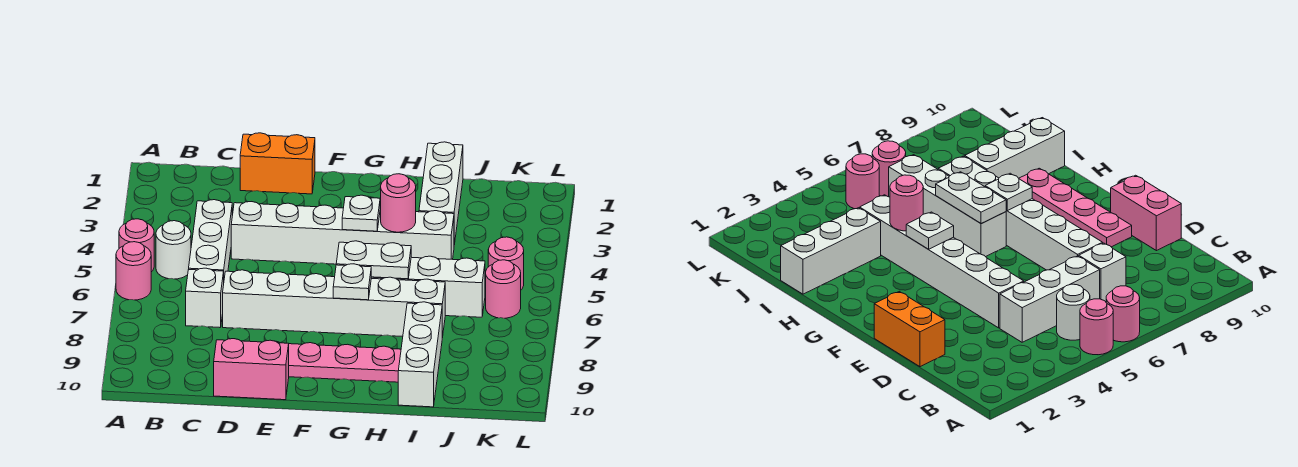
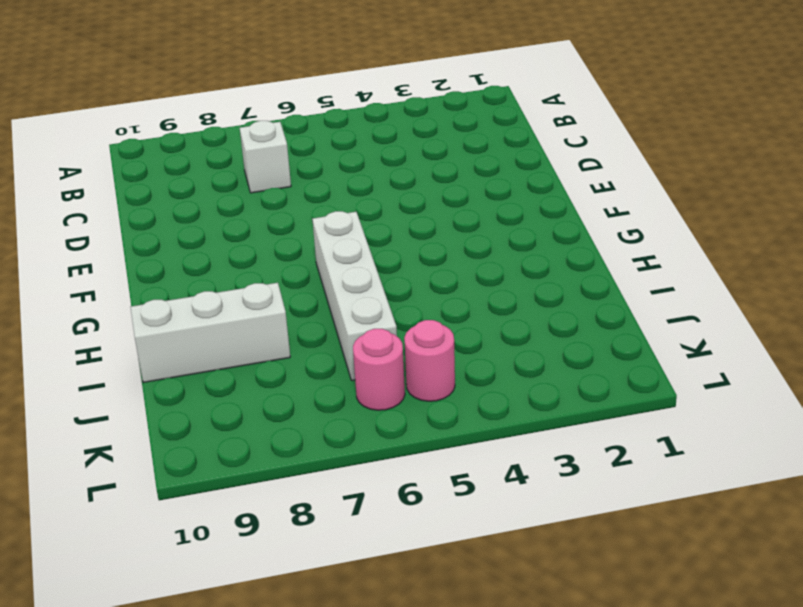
none -> pink round brick A5 level 1
none -> pink round brick A6 level 1
none -> white round brick B5 level 1

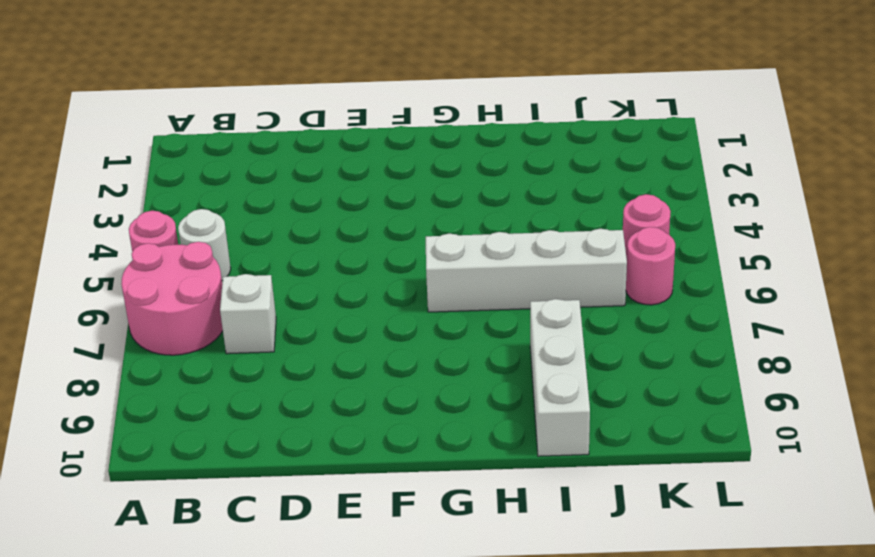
pink round brick A6:B7 level 1 -> pink round brick A6 level 1
none -> white brick C4:C6 level 1
none -> orange brick D1:E1 level 1
none -> white brick D4:I4 level 1

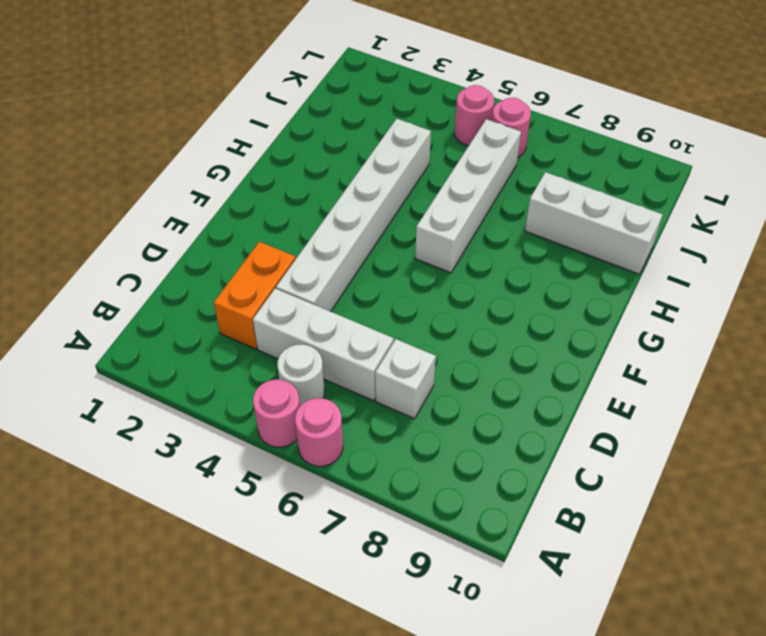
orange brick C3:D3 level 1 -> orange brick D1:E1 level 1
none -> white brick D7:I7 level 1
none -> pink brick D10:E10 level 1
none -> pink plate E9:H9 level 1

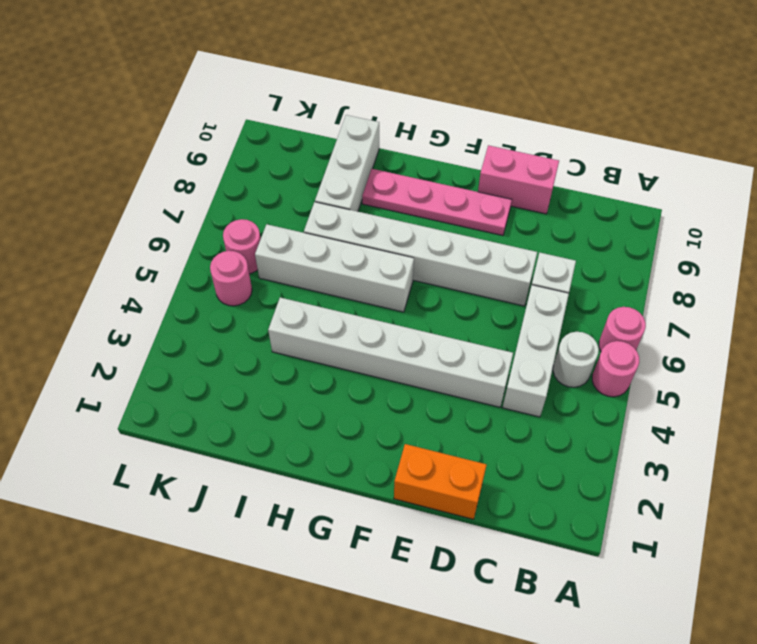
none -> white brick I1:I3 level 1
none -> white plate G4 level 2
none -> white plate G6:H6 level 2

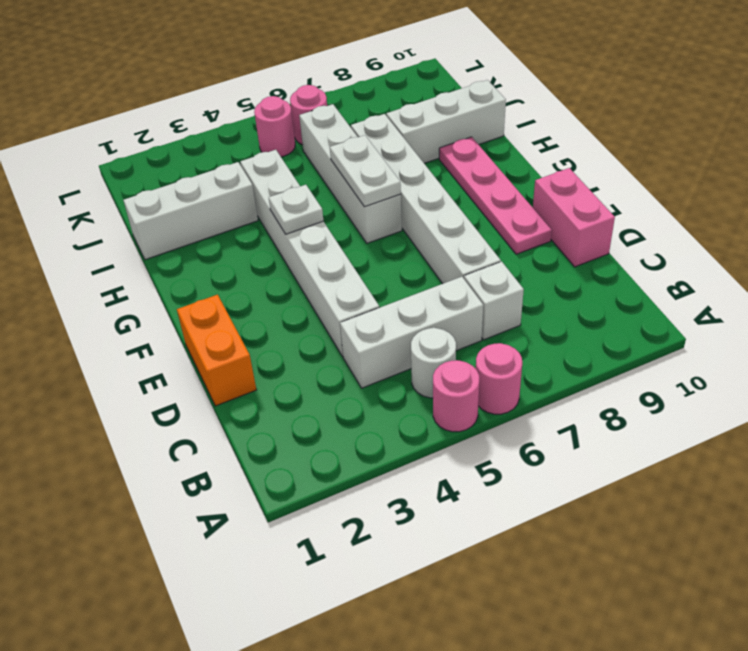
none -> white plate G7 level 2
none -> pink round brick H4 level 2

